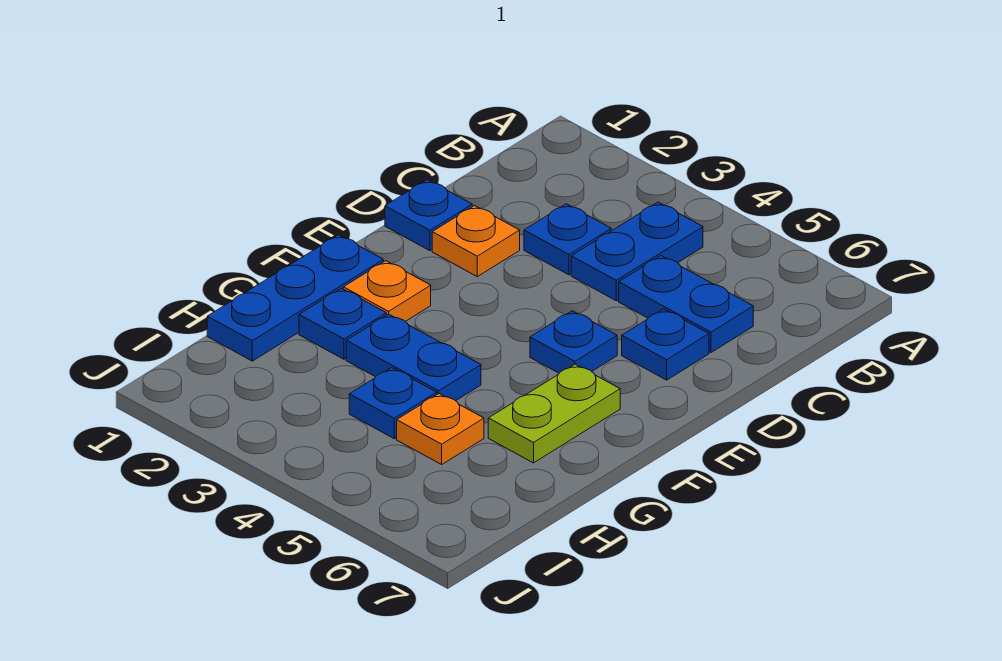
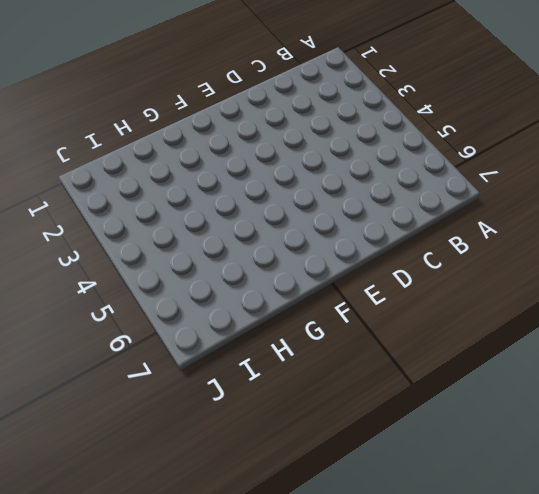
none -> blue plate B4:C4 level 1
none -> blue plate C3 level 1
none -> blue plate C5:C6 level 1

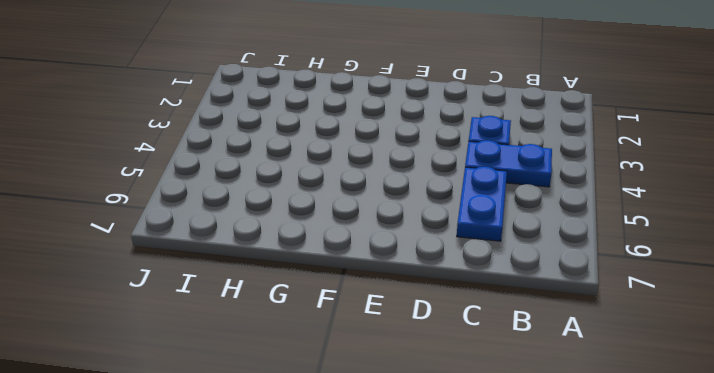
none -> blue plate D1 level 1
none -> orange plate D2 level 1
none -> blue plate D6 level 1

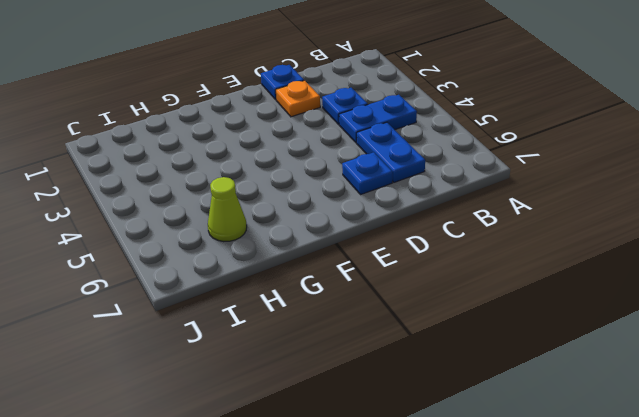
lime cone H6 level 1 -> none
none -> blue plate E5 level 1
none -> blue plate F1:H1 level 1
none -> orange plate F2 level 1

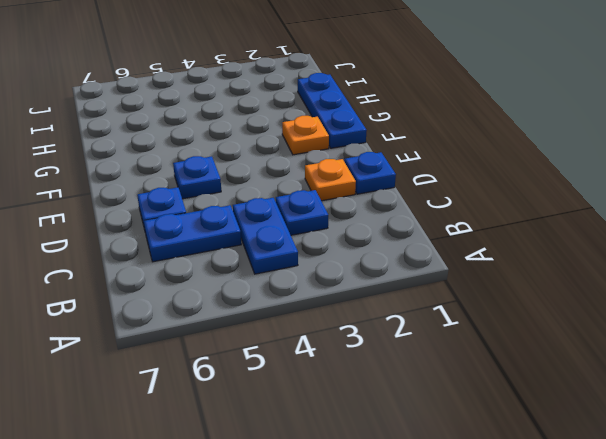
none -> lime plate F6:G6 level 1
none -> blue plate G2 level 1
none -> blue plate G3:G4 level 1

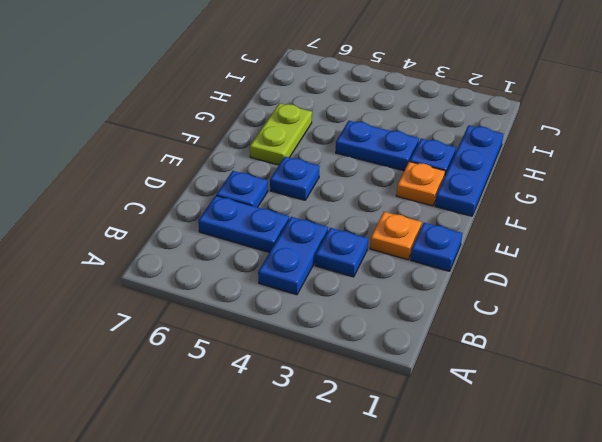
none -> blue plate H4 level 1
none -> orange plate H5 level 1

